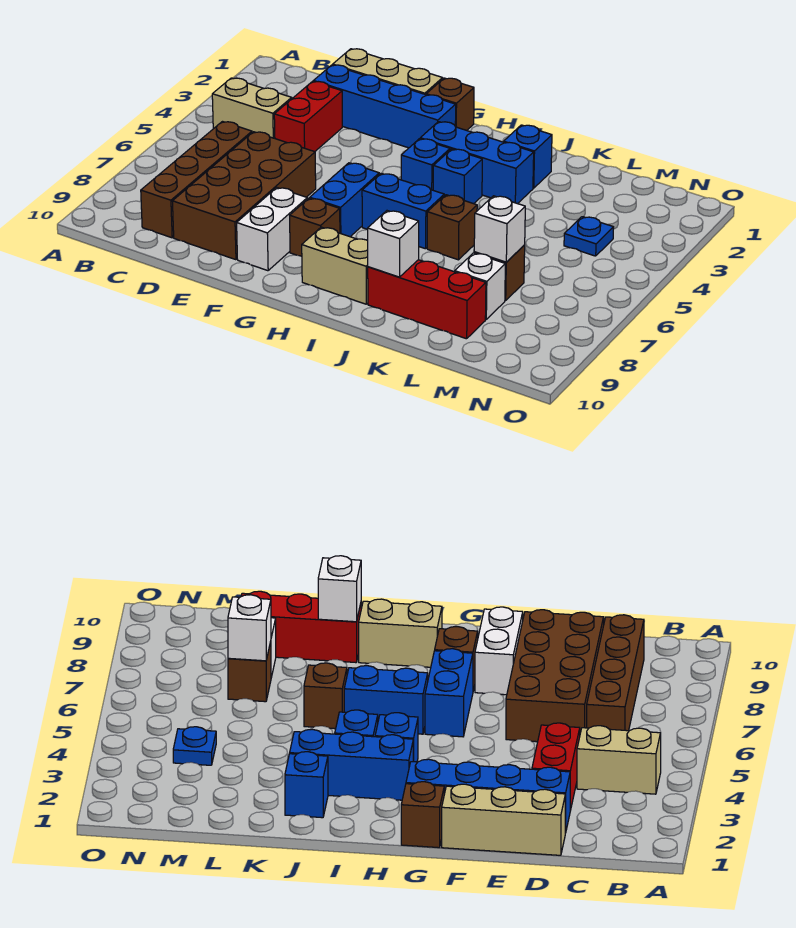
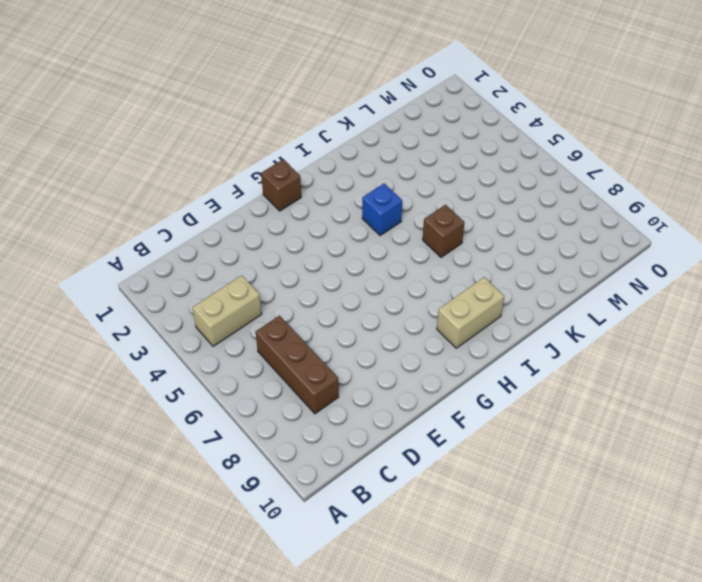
brown brick C6:C8 level 1 -> brown brick C6:C9 level 1
none -> tan brick D1:F1 level 1
none -> blue brick D2:G2 level 1
none -> red brick D3:D4 level 1

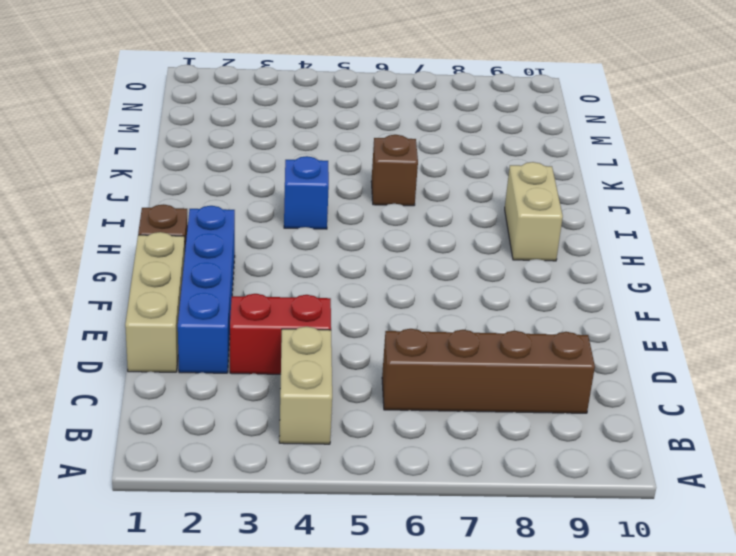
none -> brown brick D6:E9 level 1
none -> white brick F8:F9 level 1
none -> blue brick G6:G7 level 1

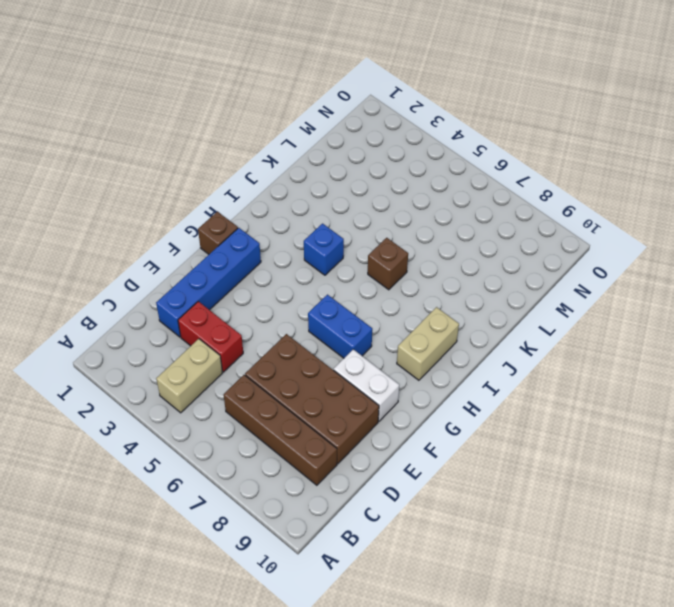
none -> tan brick D1:F1 level 1
none -> brown brick G8 level 1
none -> blue brick H3:J3 level 1

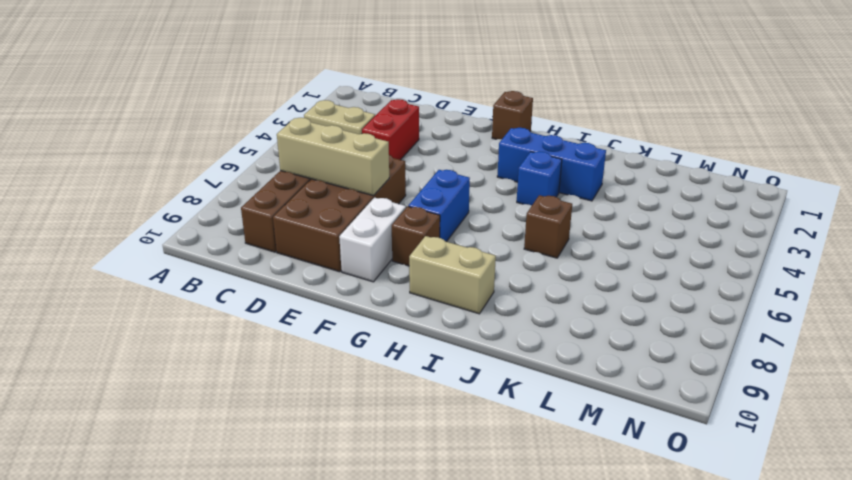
tan brick C7:E7 level 2 -> tan brick D1:F1 level 1
none -> blue brick D2:G2 level 1
none -> blue brick H4 level 1
none -> blue brick H6:I6 level 1

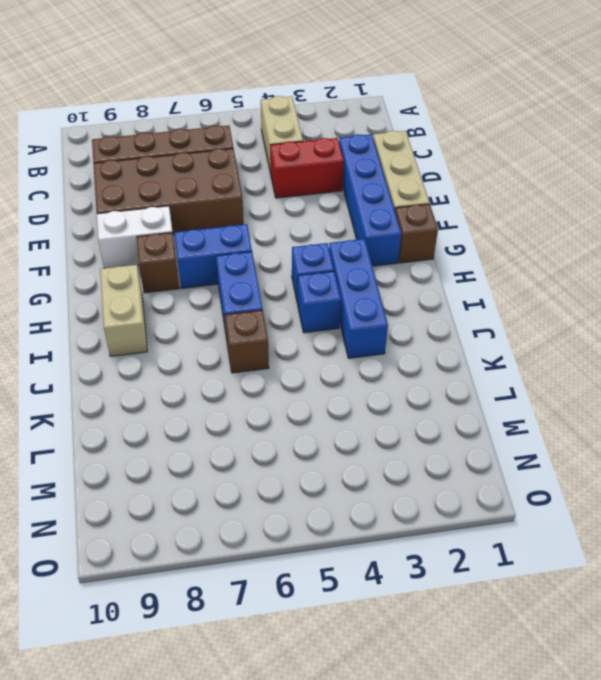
none -> blue brick J2 level 1
none -> red brick J9:L9 level 1
none -> brown brick L7 level 1

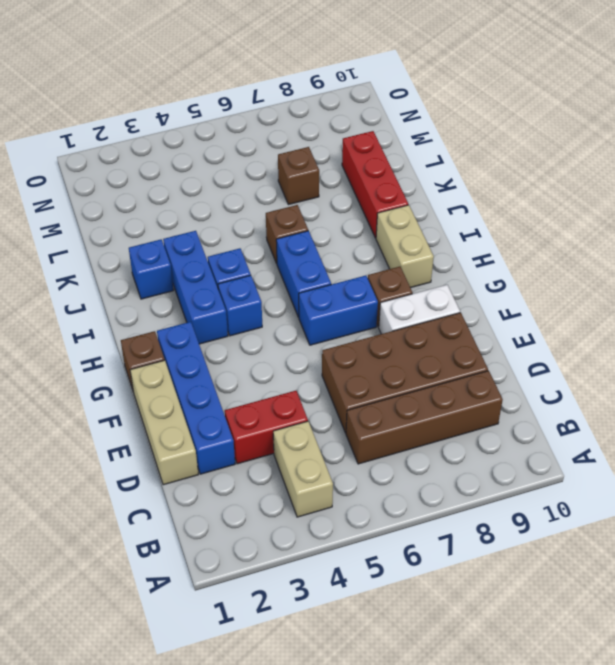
none -> white brick L8 level 1
none -> blue plate M4 level 1
none -> white brick J9 level 2

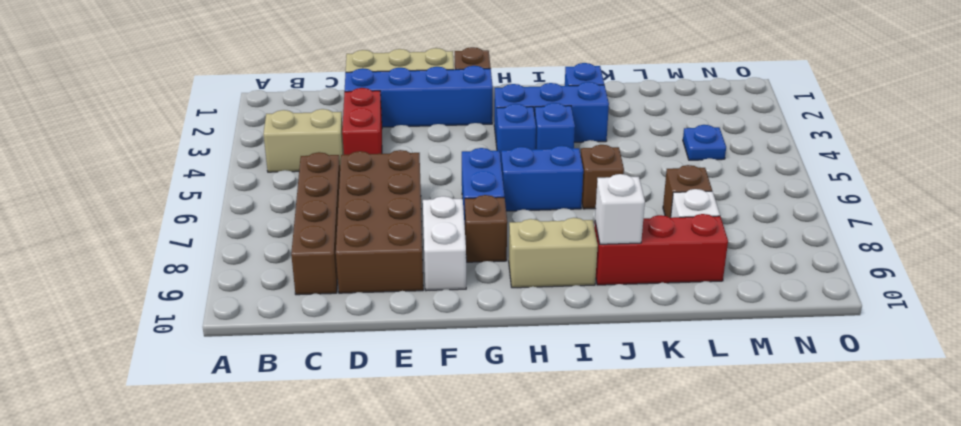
none -> white brick L7 level 2

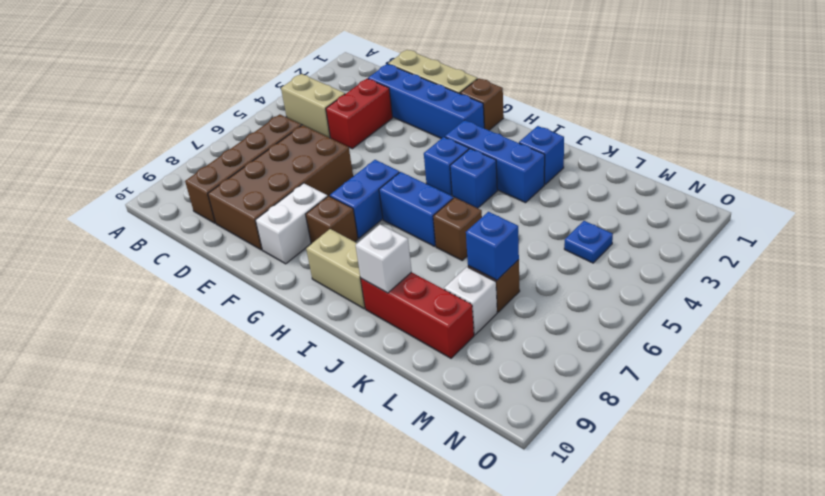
blue brick L7 level 2 -> white brick L7 level 2

